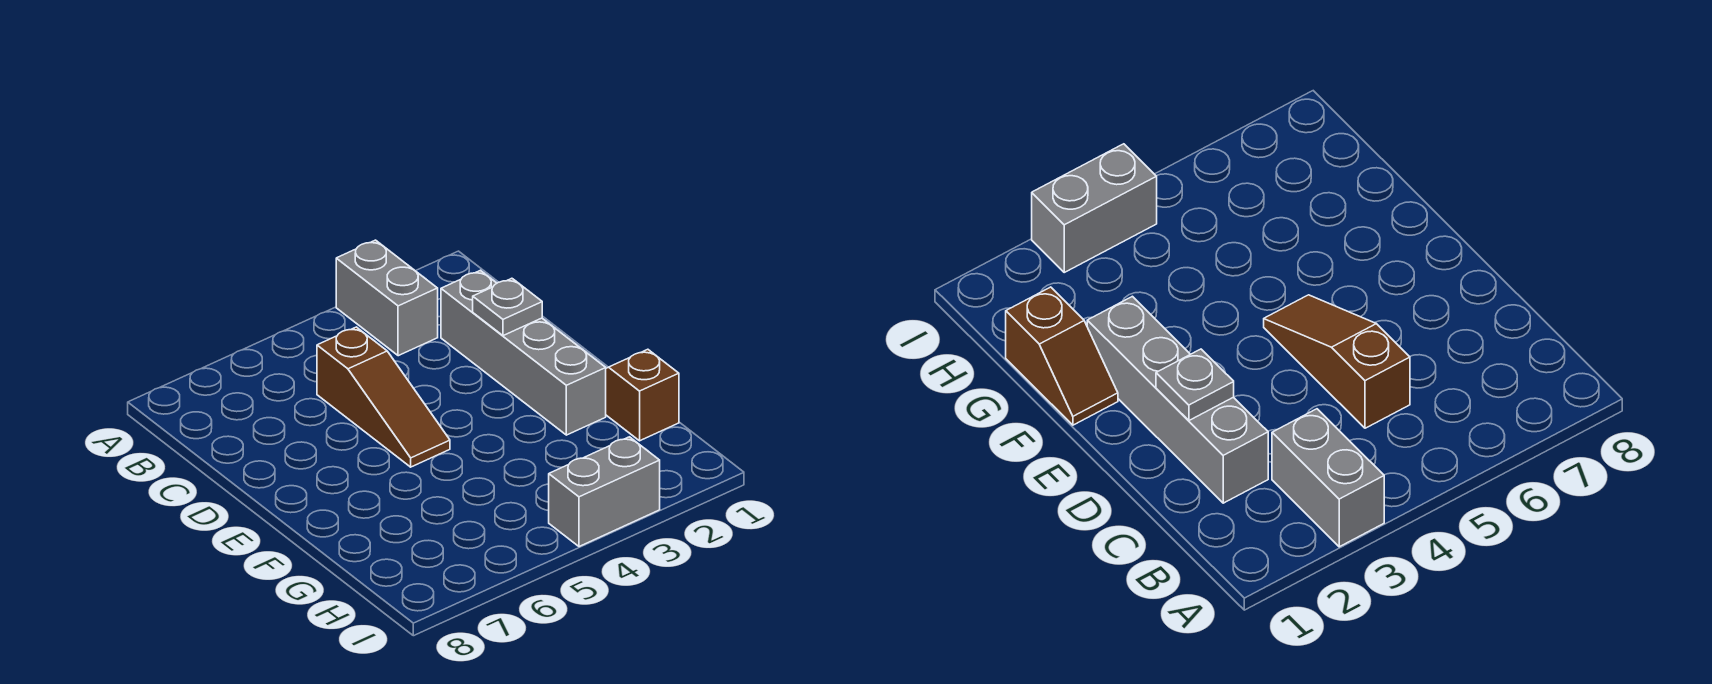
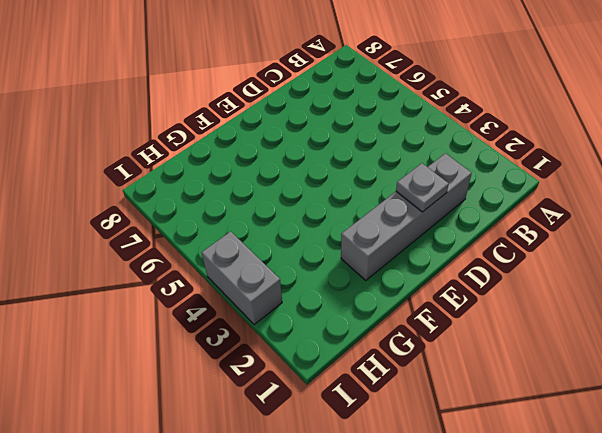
none -> grey brick A3:B3 level 1
none -> brown slope C5:E5 level 1 top C

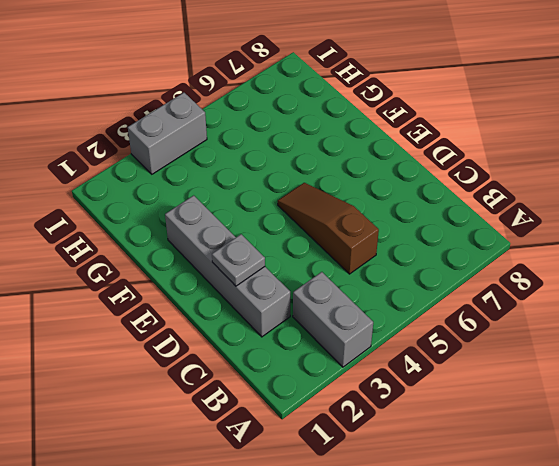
none -> brown slope F1:G1 level 1 top G

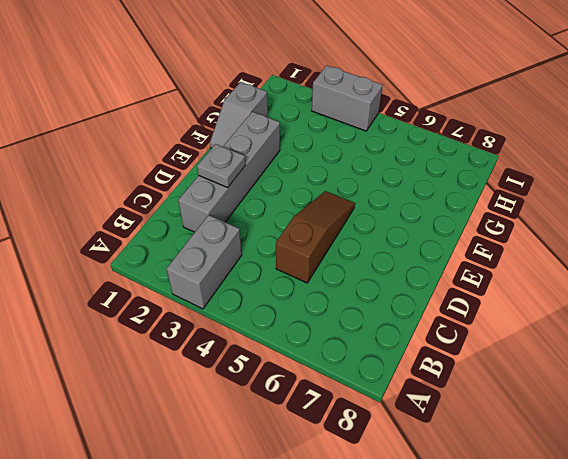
grey slope F1:G1 level 1 top G -> brown slope F1:G1 level 1 top G

